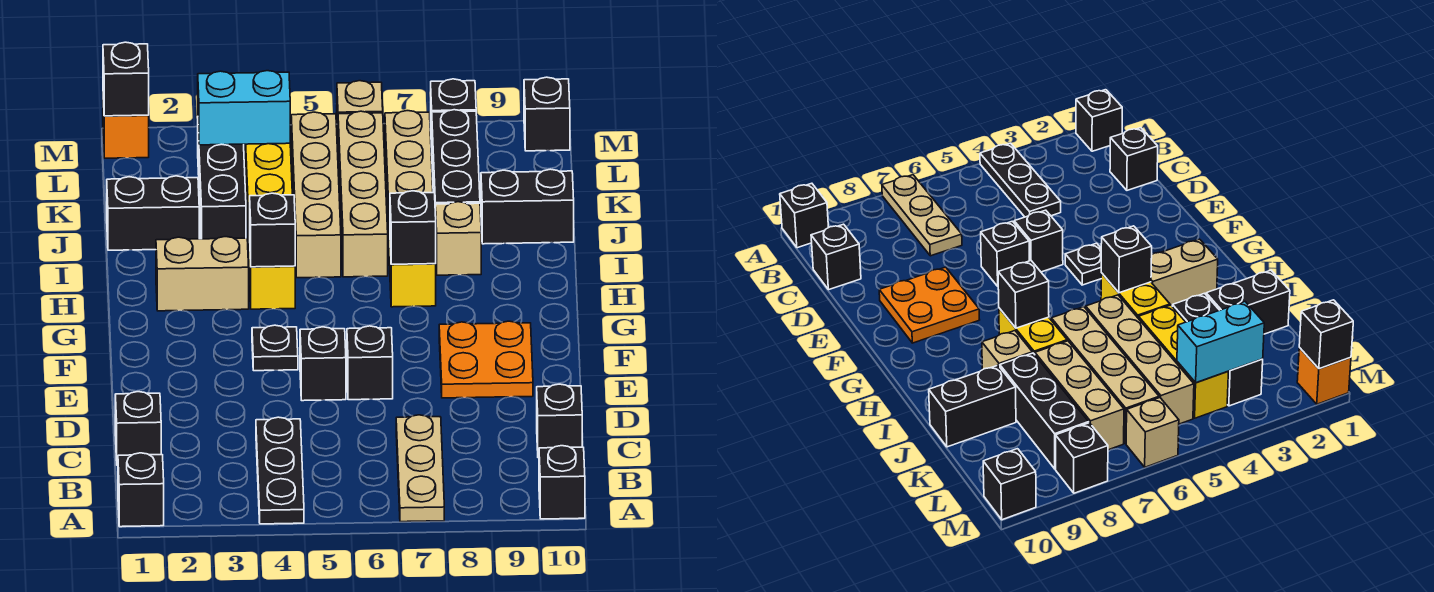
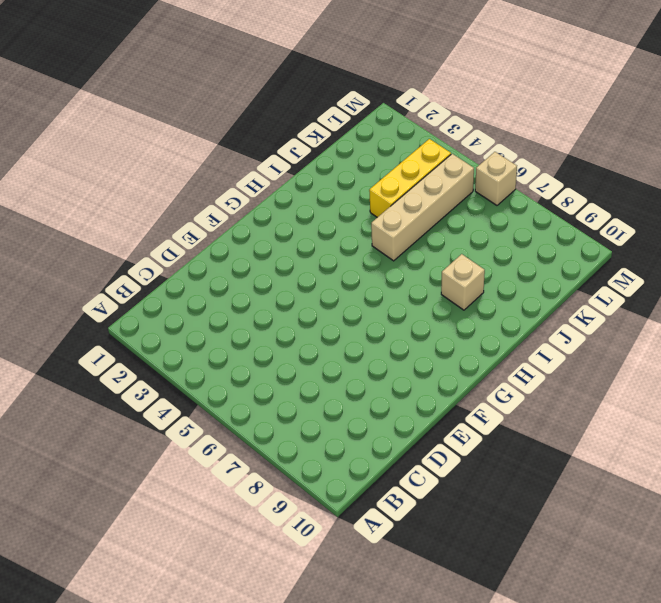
none -> black brick A1 level 1
none -> black plate A4:C4 level 1
none -> tan plate A7:C7 level 1
none -> black brick A10 level 1

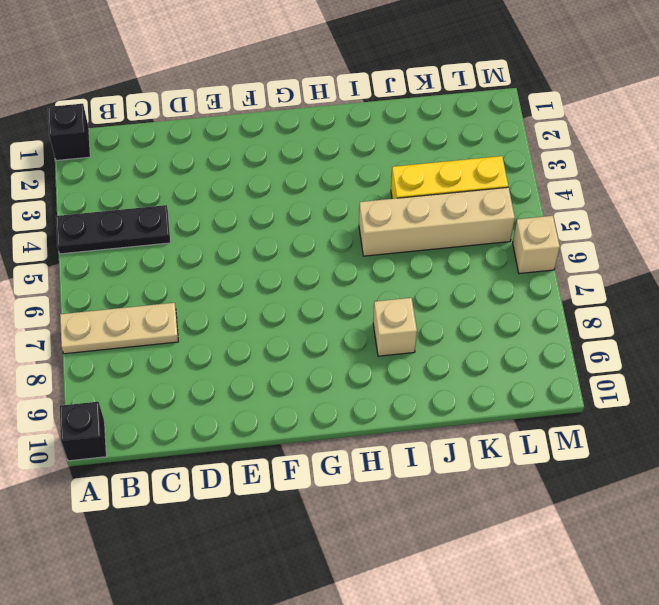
none -> black brick C1 level 1
none -> black brick C10 level 1
none -> black brick E5 level 1
none -> black brick E6 level 1

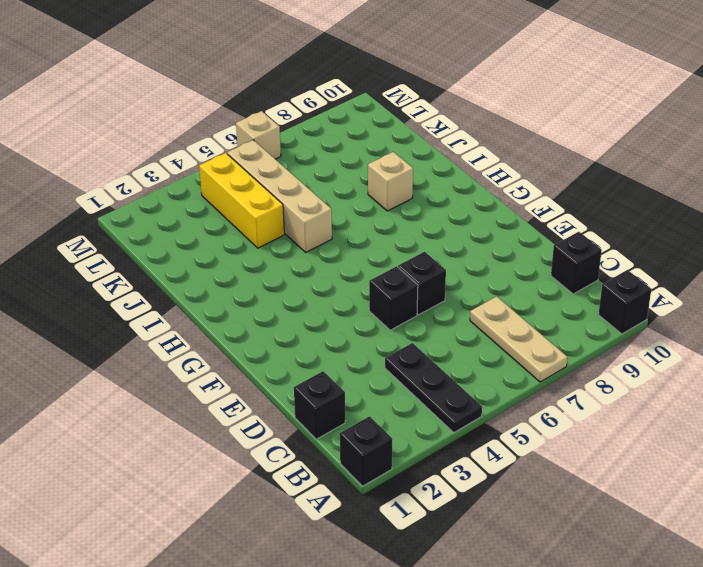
none -> orange plate E8:F9 level 1
none -> black plate F4 level 1
none -> tan brick H2:H3 level 1
none -> yellow brick H4:I4 level 1

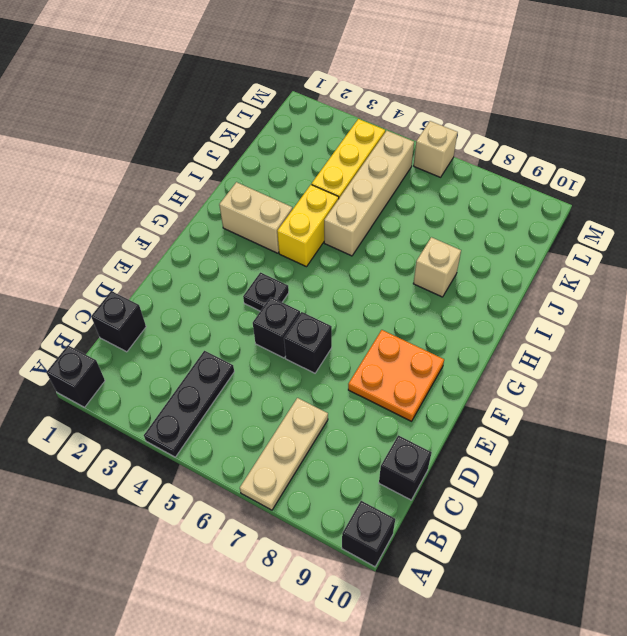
none -> yellow brick H7:I7 level 1
none -> tan brick I6:L6 level 1
none -> black brick J1:J2 level 1
none -> black brick J3:L3 level 1

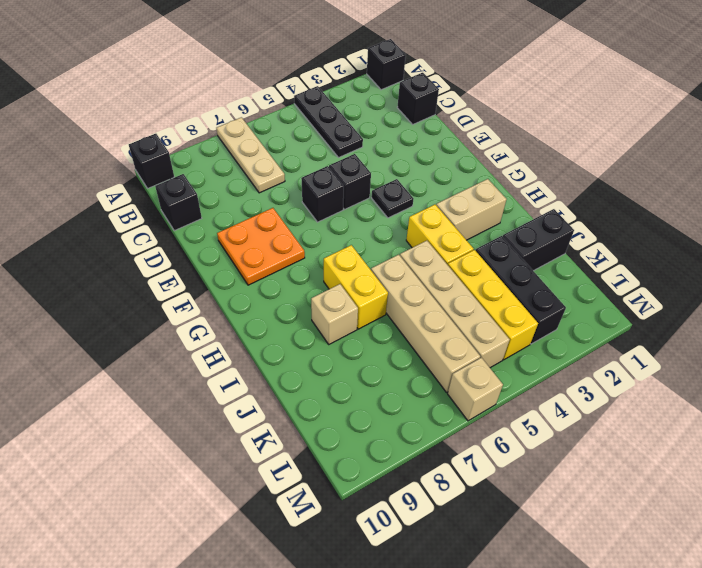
none -> tan brick J7:L7 level 1
none -> black brick J8:L8 level 1
none -> black brick J9:J10 level 1
none -> orange brick M1 level 1

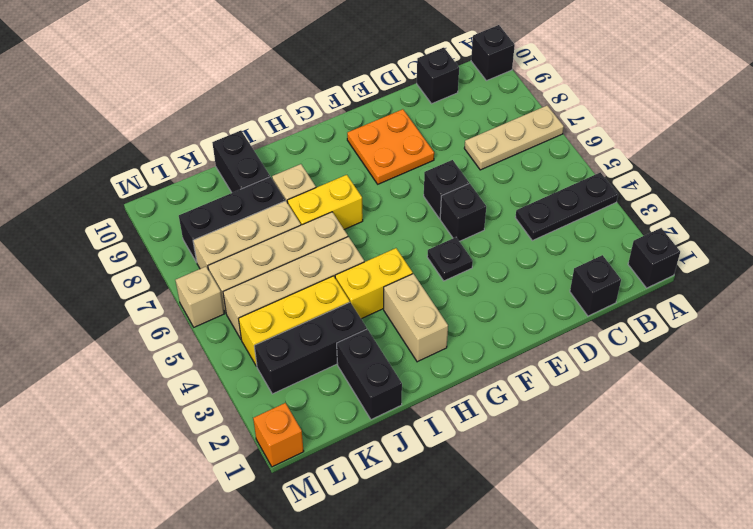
none -> black brick M8 level 1
none -> black brick M10 level 1
none -> black brick H4 level 2
none -> black brick H7 level 2

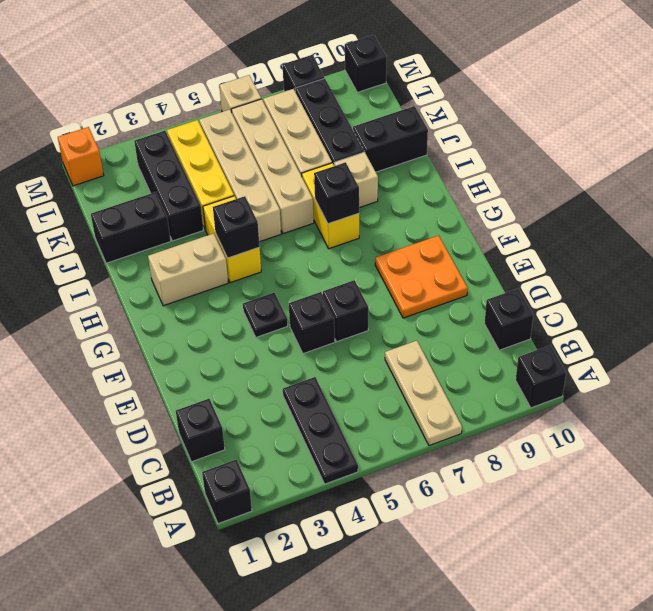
none -> cyan brick L3:L4 level 2
none -> black brick M1 level 2

